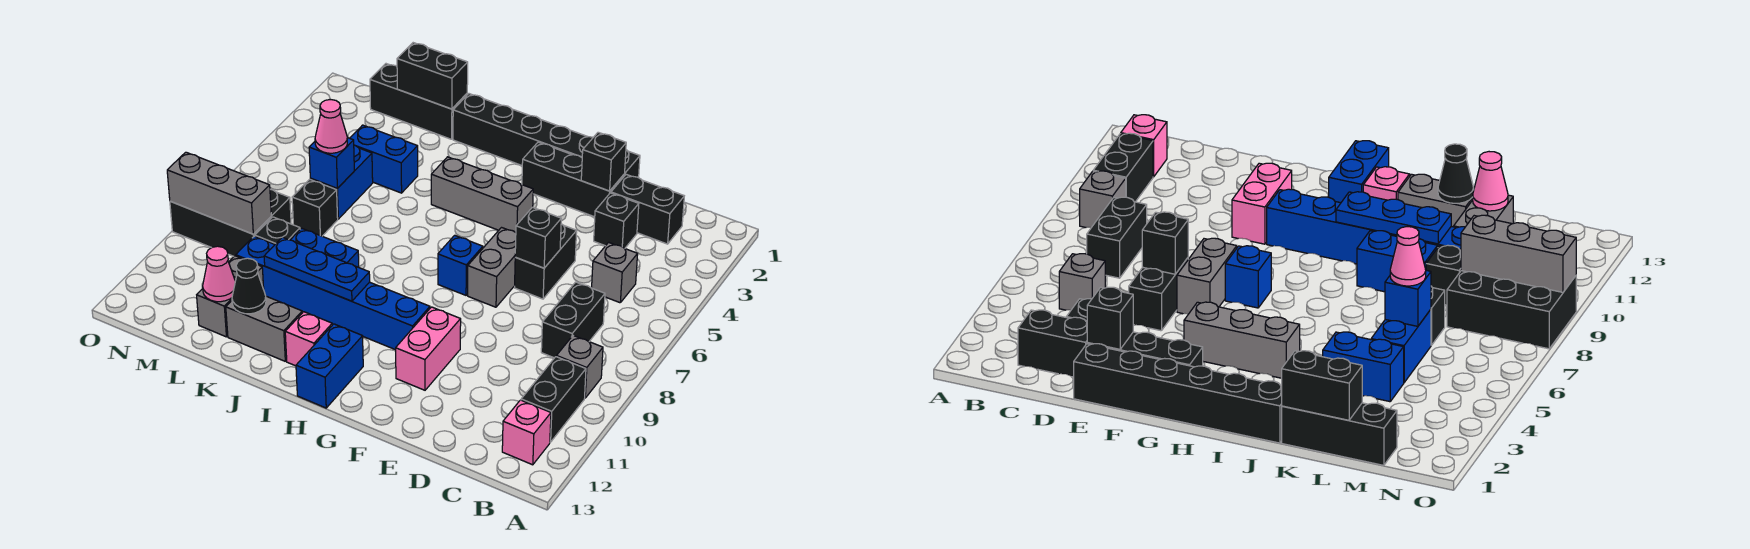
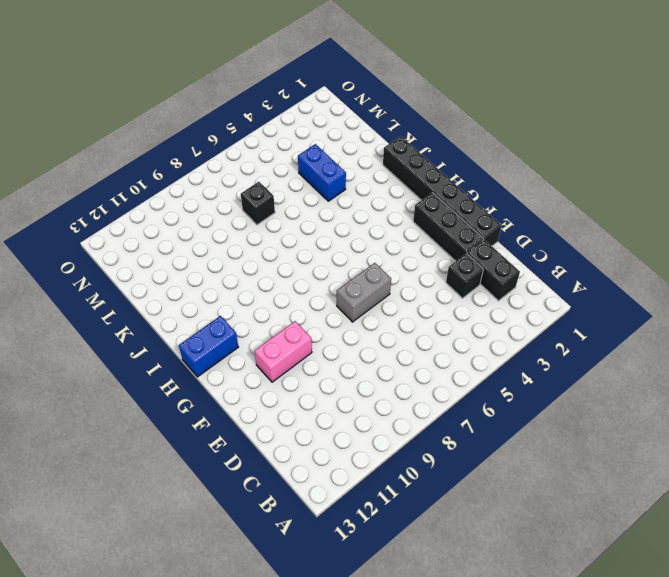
none -> grey brick B9 level 1
none -> black brick B10:B11 level 1
none -> pink brick B12 level 1
none -> grey brick C5 level 1

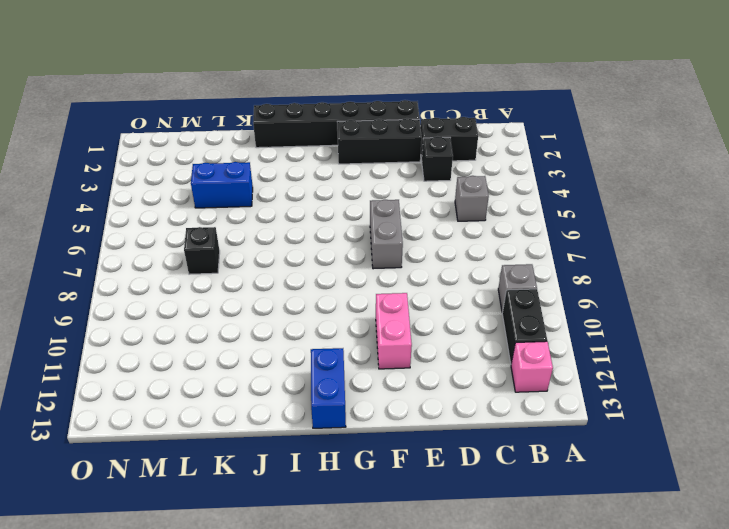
none -> black brick C7:C8 level 1
none -> black brick E5:E6 level 1
none -> grey brick G4:I4 level 1
none -> blue brick G7 level 1

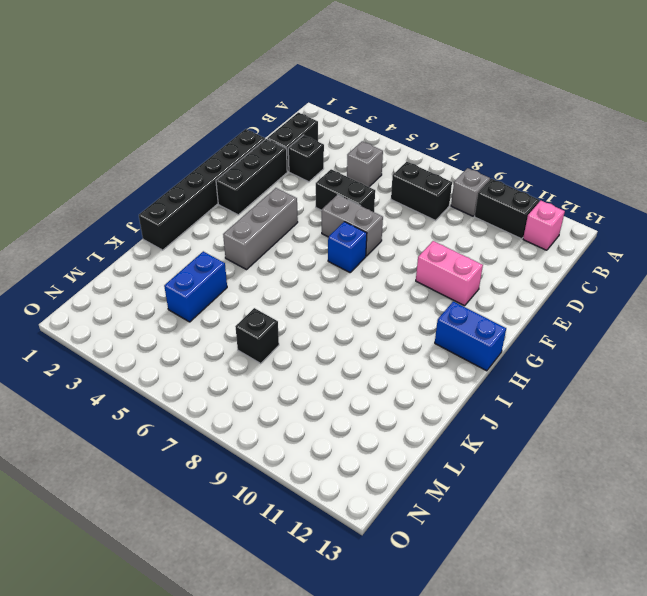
none -> blue brick G10:L10 level 1
none -> pink brick I12 level 1
none -> blue brick J9:K9 level 1
none -> grey brick J12:K12 level 1

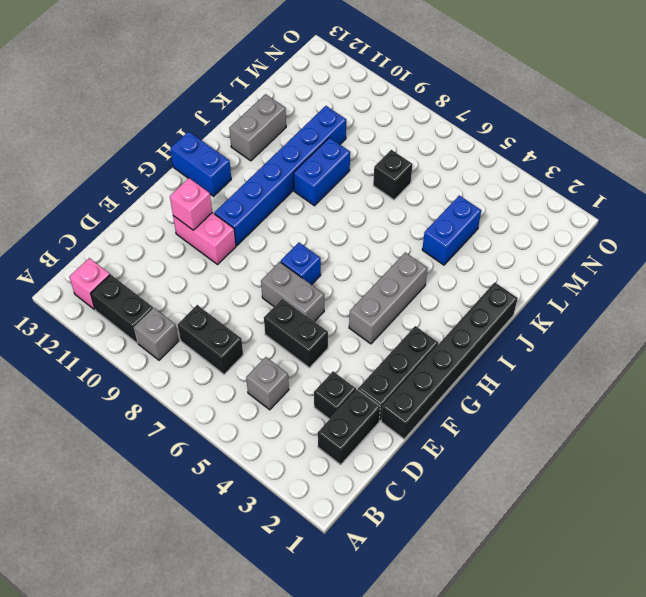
pink brick F11 level 2 -> pink brick I12 level 1
none -> black brick K1:M1 level 1
none -> blue brick L5:L6 level 1
none -> black brick L9 level 1
none -> grey brick L11:L12 level 1

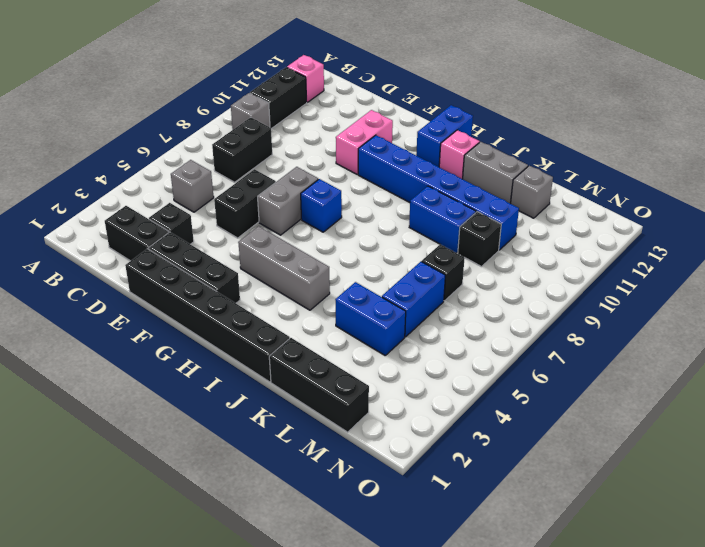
grey brick L12 level 1 -> grey brick L11:L12 level 1
none -> black brick M8:O9 level 1
none -> black brick E2 level 2
none -> black brick E6 level 2
none -> blue plate I10:K10 level 2

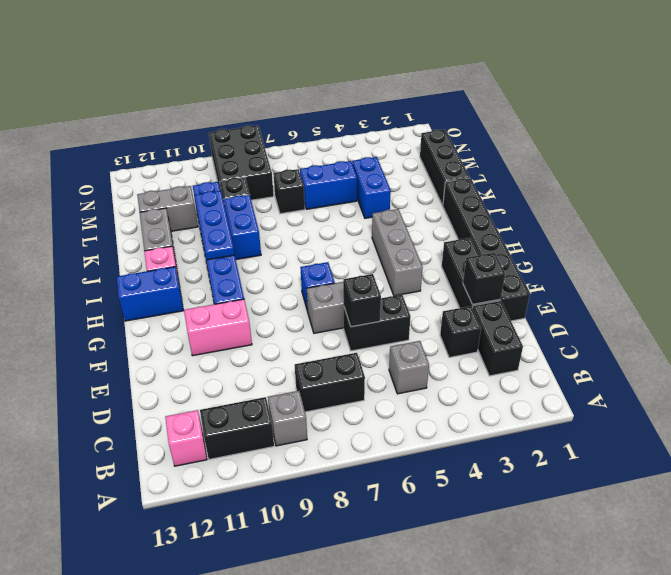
none -> black brick K1:L1 level 2
none -> black cone K12 level 2
none -> blue brick L6 level 2
none -> pink cone L12 level 2

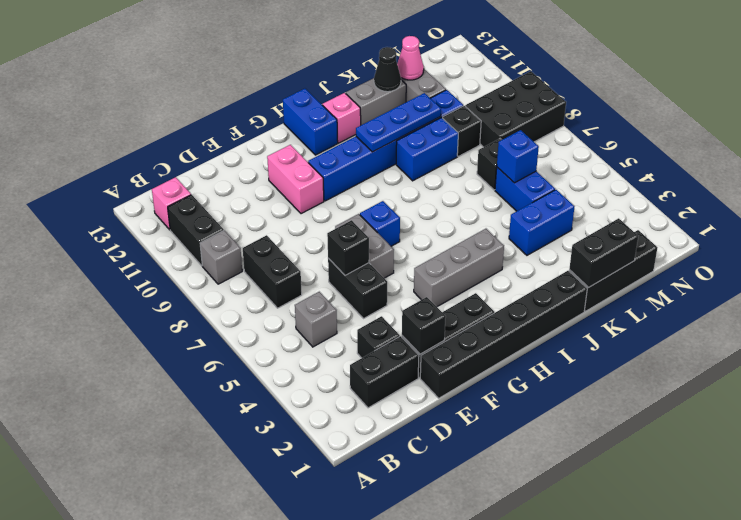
none -> grey brick M9:O9 level 2
none -> pink cone L6 level 3

